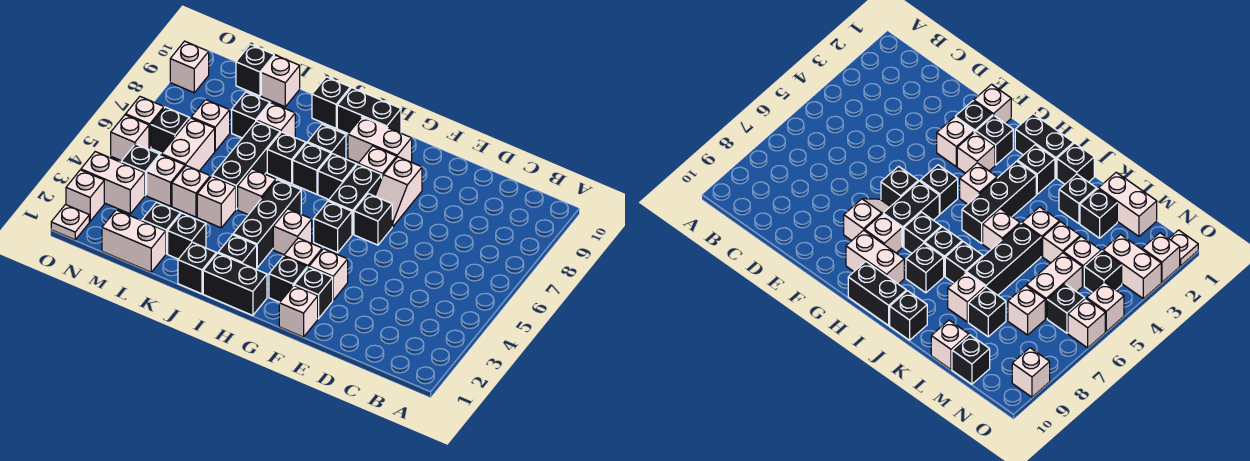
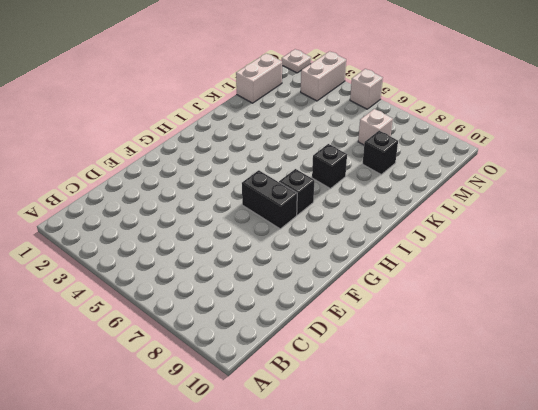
none -> white brick F1 level 1
none -> black brick F2 level 1
none -> white brick F3 level 1
none -> black brick F6 level 1

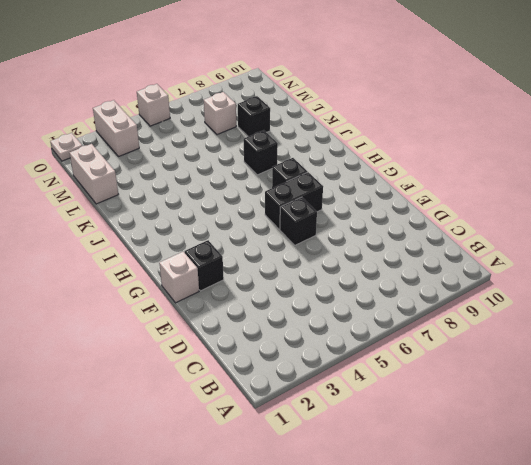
none -> white brick F3 level 1
none -> white slope F7:F8 level 1 top 8
none -> black brick G2 level 1
none -> white brick G3 level 1

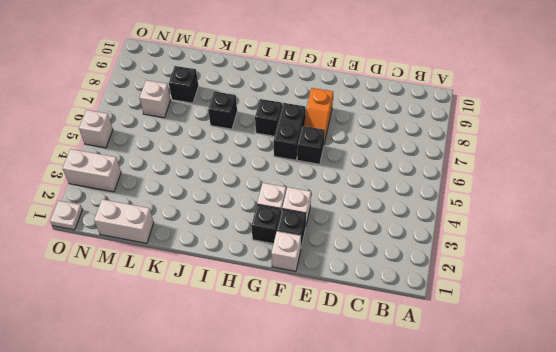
orange slope F7:F8 level 1 top 8 -> white slope F7:F8 level 1 top 8
none -> black brick G5 level 1
none -> white brick G8 level 1
none -> white brick G9:H9 level 1
none -> black brick H1:I1 level 1

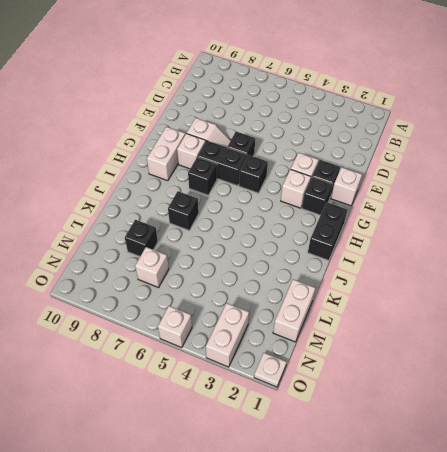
none -> white brick H4 level 1
none -> black brick H10:I10 level 1
none -> black brick I2 level 1
none -> black brick I3:I5 level 1

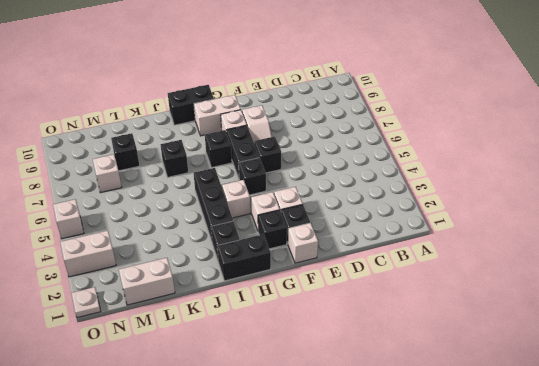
none -> black brick I7 level 1
none -> black brick I8 level 1
none -> black brick J1 level 1
none -> white brick J5 level 1

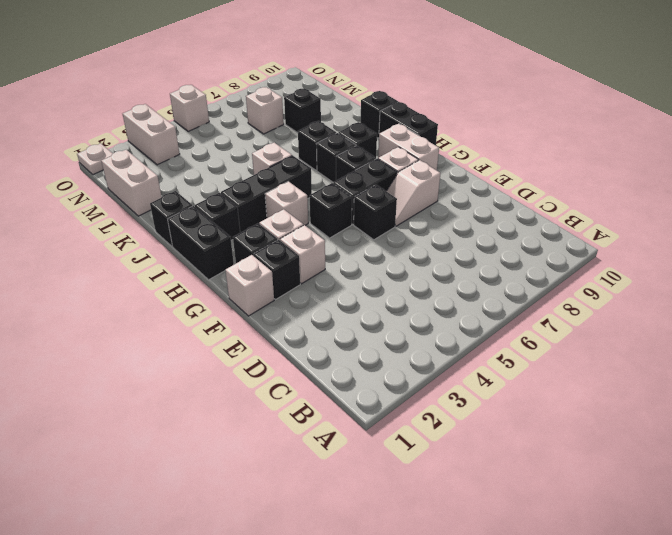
none -> black brick K2 level 1
none -> white brick K4 level 1
none -> black brick K5:K7 level 1
none -> white brick K8 level 1

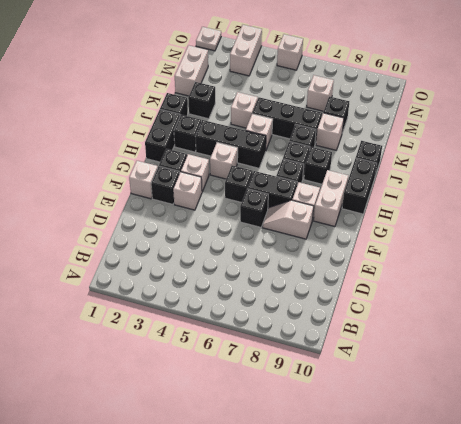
none -> black brick L2 level 1
none -> white brick L4 level 1
none -> white brick L10 level 1
none -> white brick M4 level 1

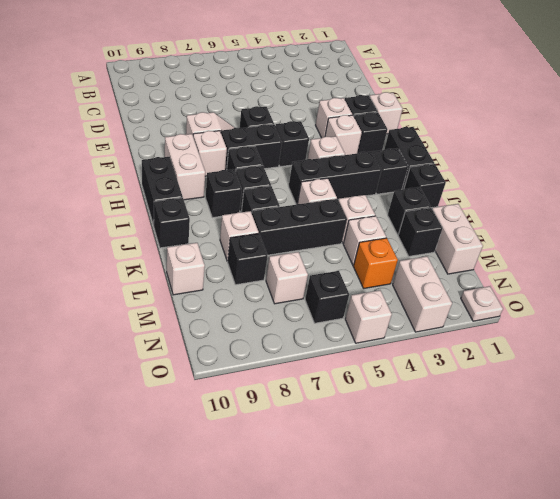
orange brick M4 level 1 -> white brick M4 level 1
none -> white brick M5:M6 level 1
none -> black brick M10 level 1
none -> black brick N4 level 1
none -> white brick O2 level 1

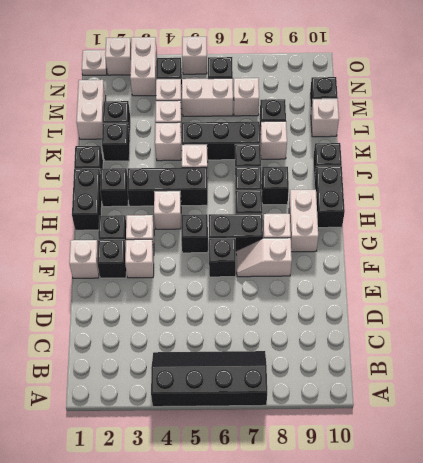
black slope A4:B7 level 1 top A -> none
none -> white brick O6 level 1
none -> white brick O9 level 1

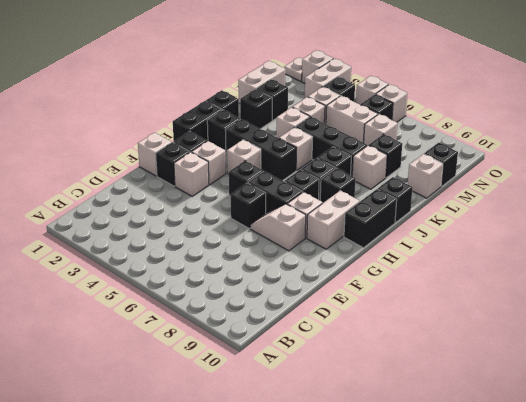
none -> white brick O9 level 1

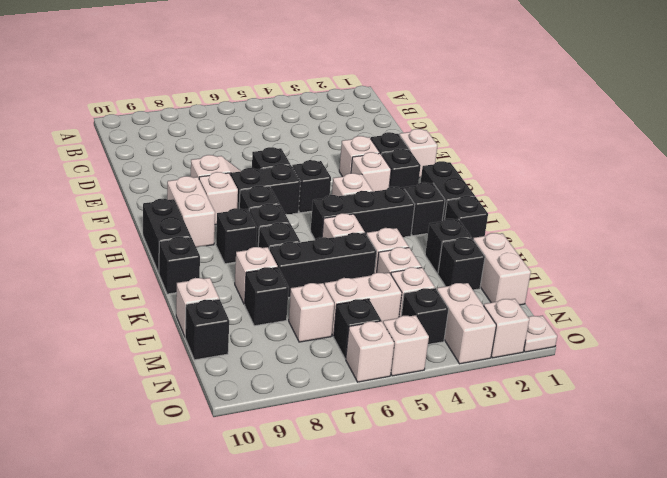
none -> white brick O9 level 1

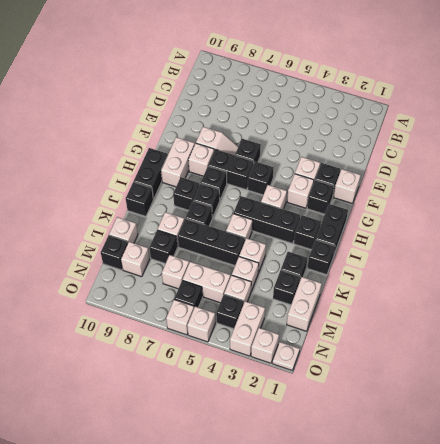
white brick M9 level 1 -> white brick O9 level 1

